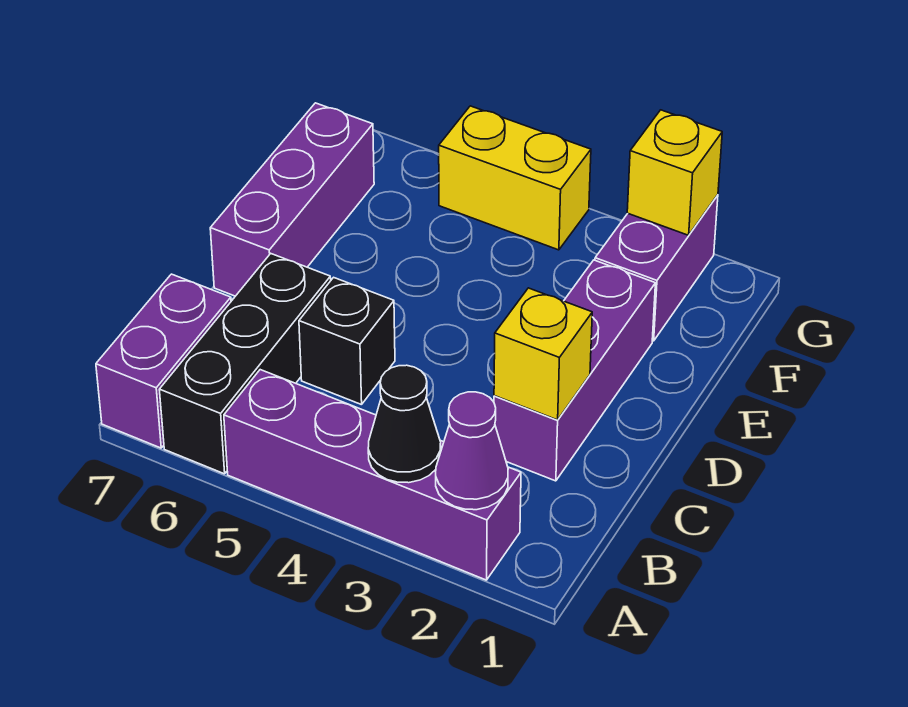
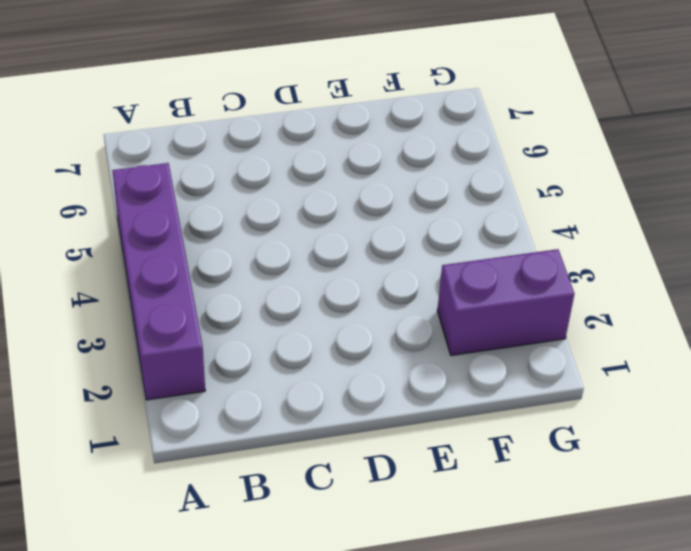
none -> black brick A6:C6 level 1
none -> purple brick A7:B7 level 1
none -> purple brick C2:E2 level 1

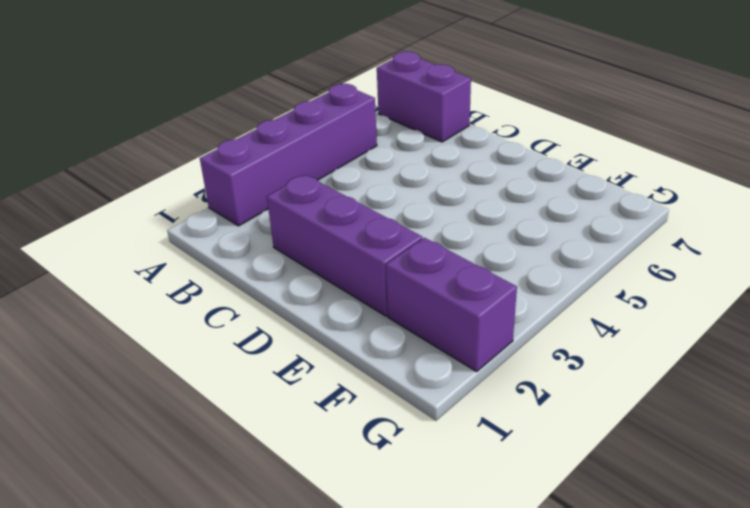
none -> black brick A6:C6 level 1
none -> black brick C5 level 1
none -> purple brick D7:F7 level 1

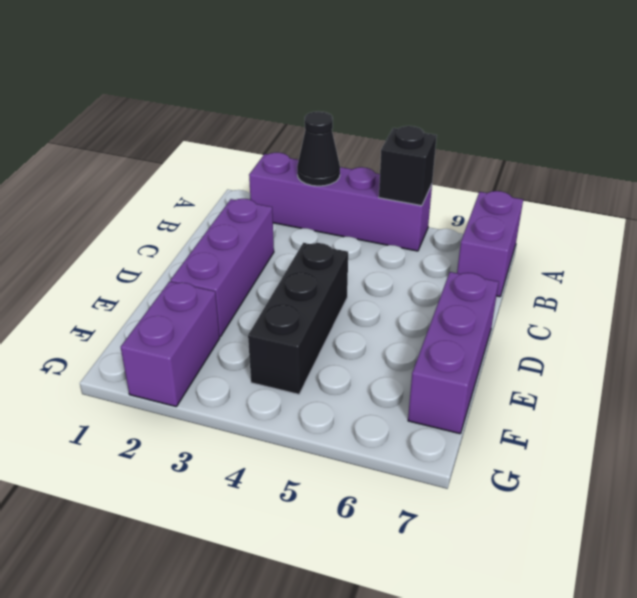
black brick A5 level 2 -> black brick C5 level 1
black brick D4:F4 level 1 -> black brick A6:C6 level 1
none -> yellow brick G4:G5 level 1
none -> purple cone A2 level 2
none -> yellow brick C2 level 2

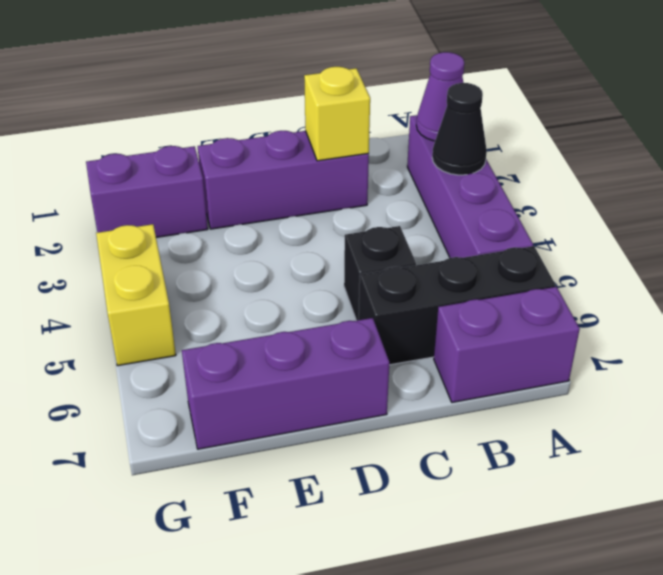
none -> yellow brick G2 level 2

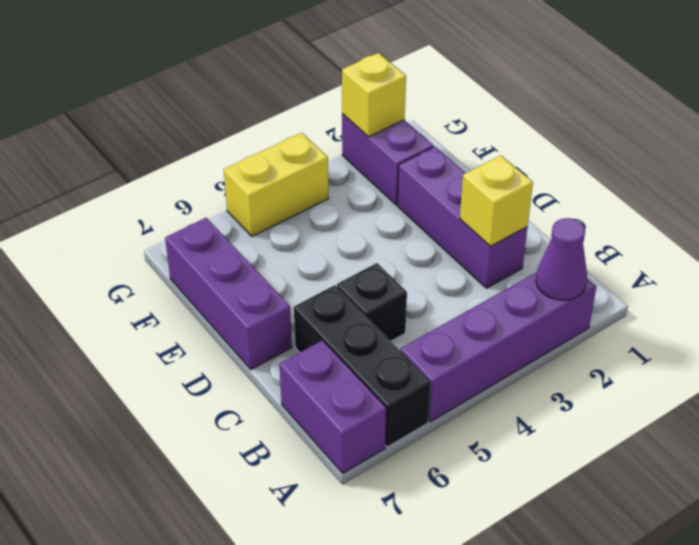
none -> black cone A3 level 2

